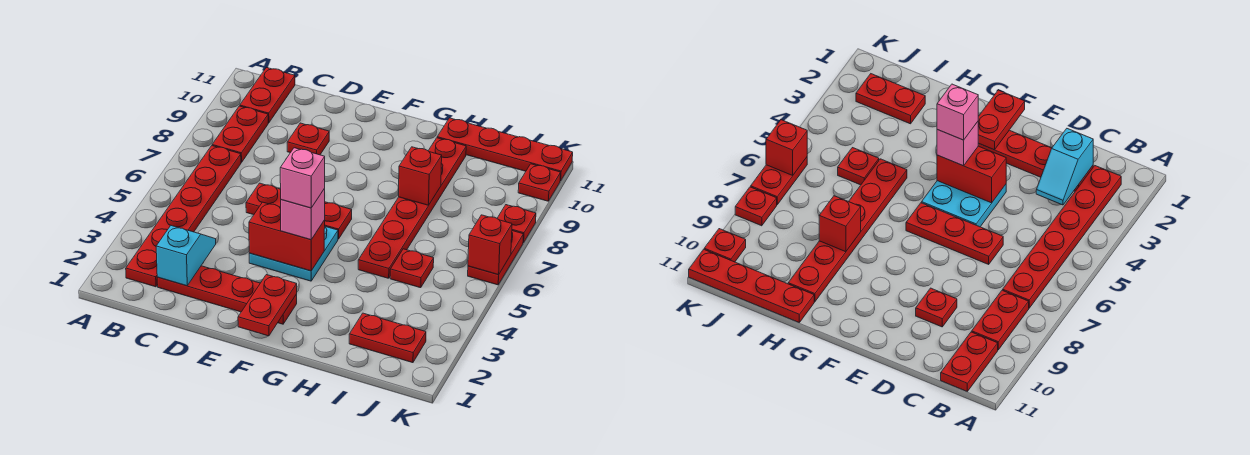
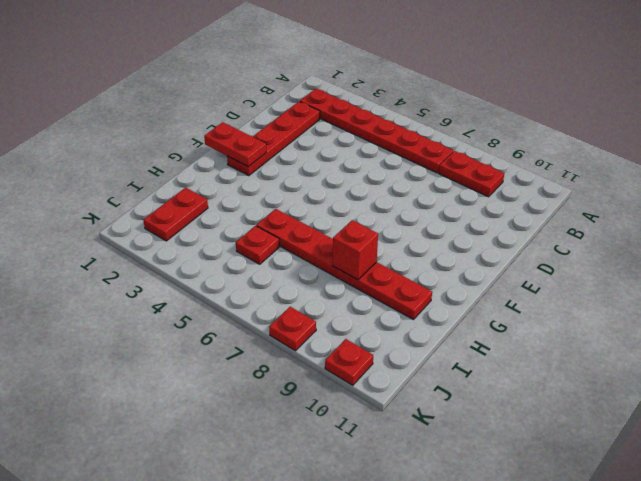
none -> red plate B10:B11 level 1
none -> red plate D6:F6 level 1
none -> red plate D9 level 1

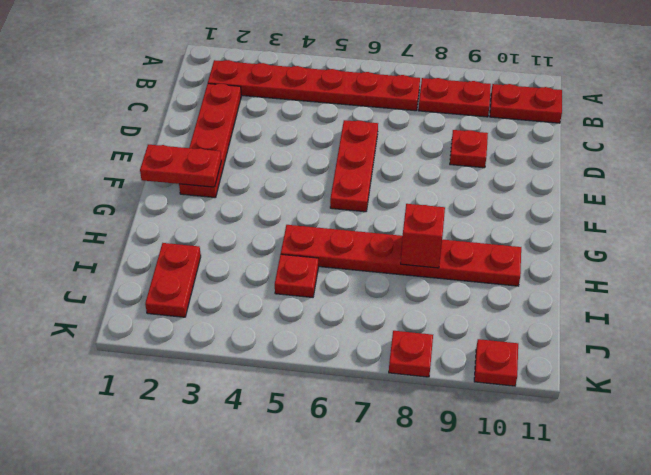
none -> cyan plate E4:F5 level 1
none -> red plate H11:K11 level 1
none -> red plate K6:K7 level 1

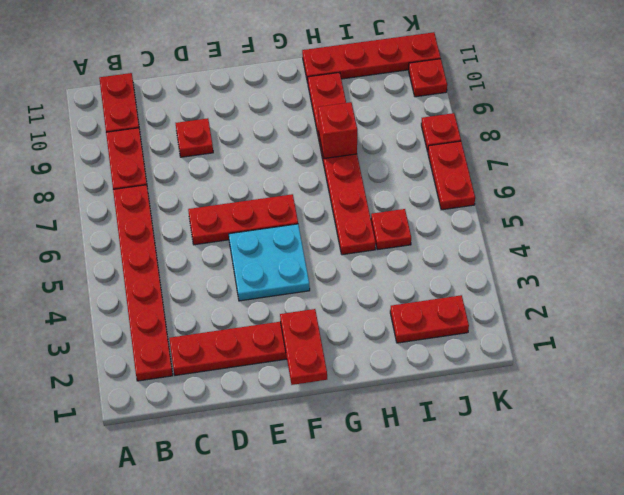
none -> cyan slope C2:C3 level 2 top 2
none -> red brick E4:F4 level 2
none -> red brick K6 level 2

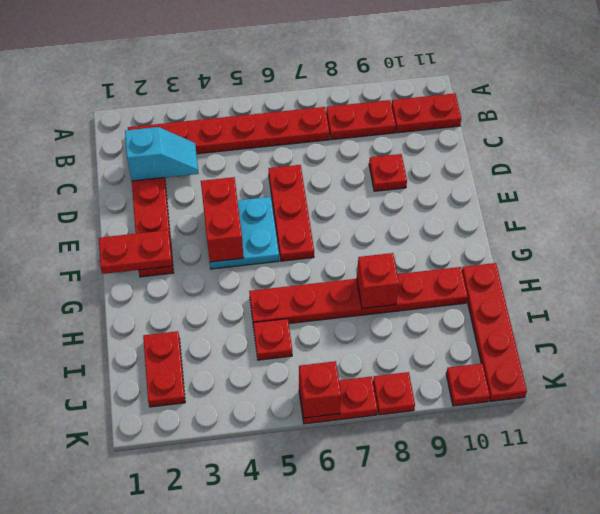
none -> pink brick F4 level 3
none -> pink brick F4 level 4

